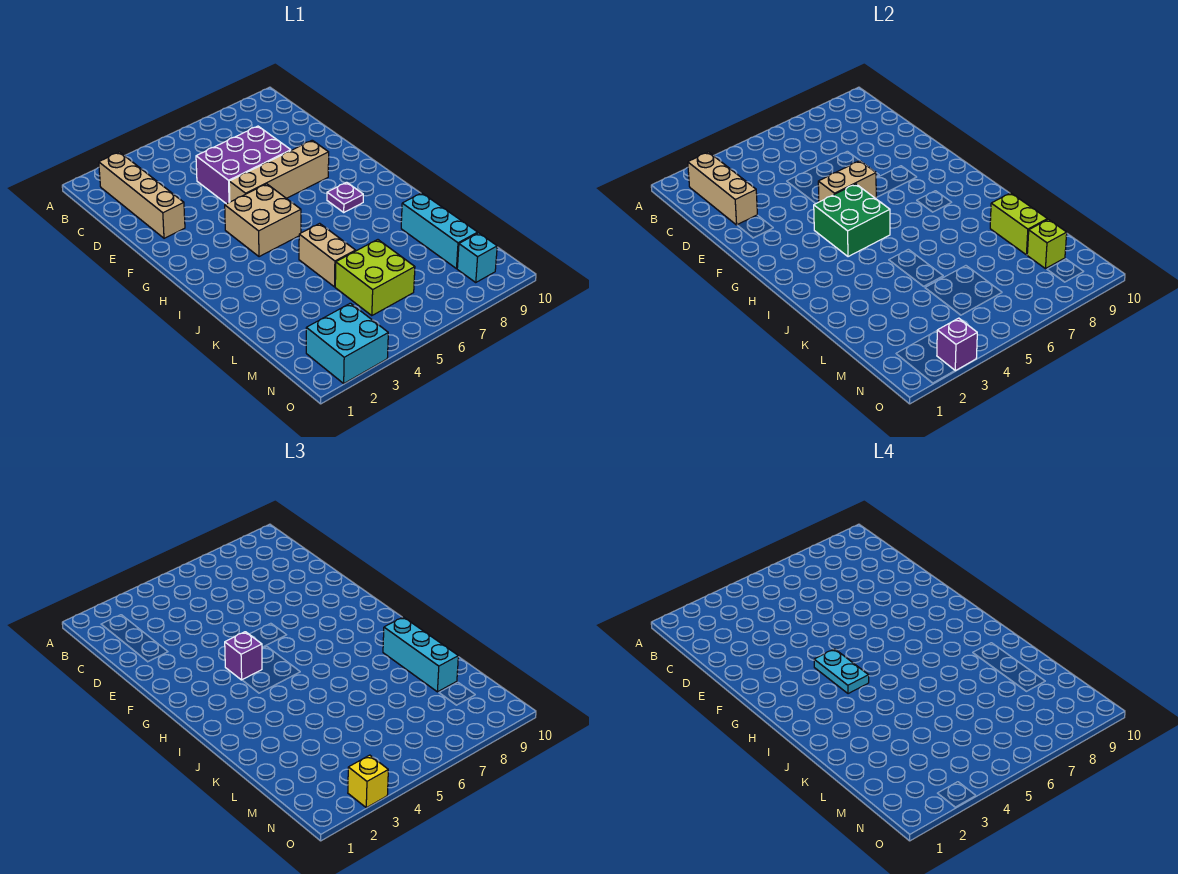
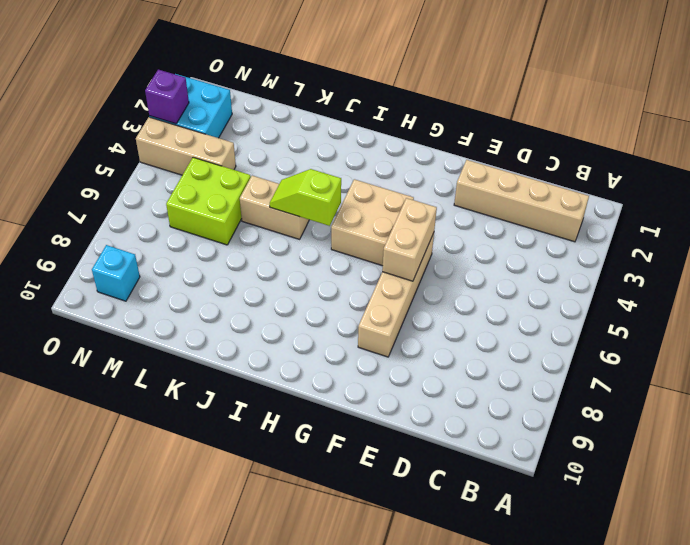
lime slope I5:J5 level 2 top I -> none
tan brick M4:O4 level 1 -> tan brick B2:D2 level 2
none -> purple brick D5:E7 level 1
none -> purple plate H8 level 1
none -> cyan brick K9:M9 level 1

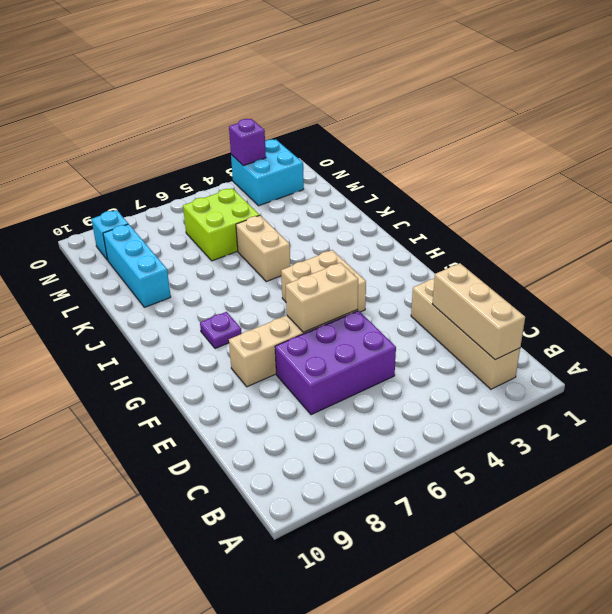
none -> green brick G4:H5 level 2
none -> lime brick K9:L9 level 2
none -> lime brick M9 level 2

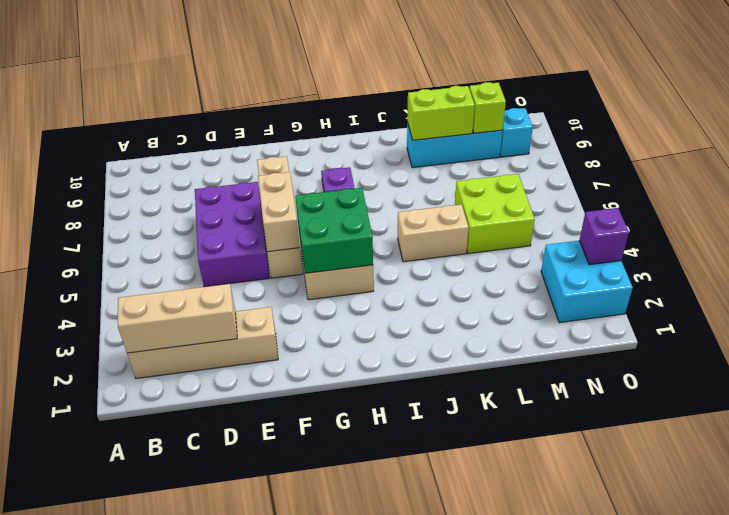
none -> purple brick G4 level 3
none -> cyan brick J9:L9 level 3
none -> yellow brick O3 level 3

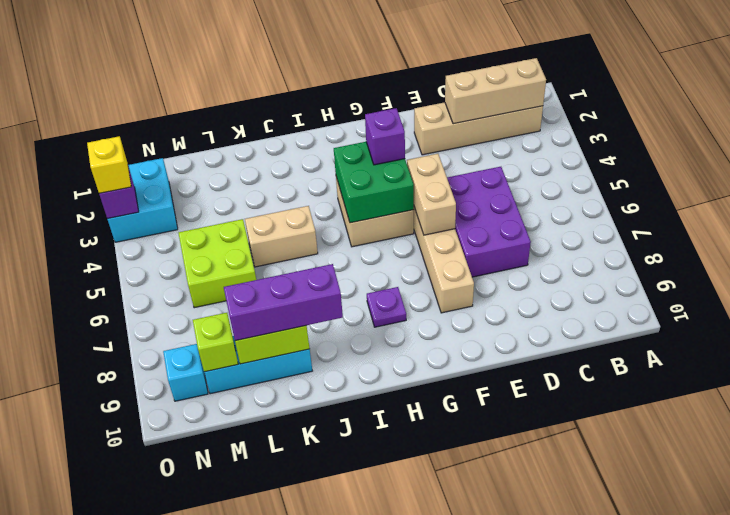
purple brick J9:L9 level 3 -> cyan brick J9:L9 level 3
none -> cyan plate G4:H4 level 4

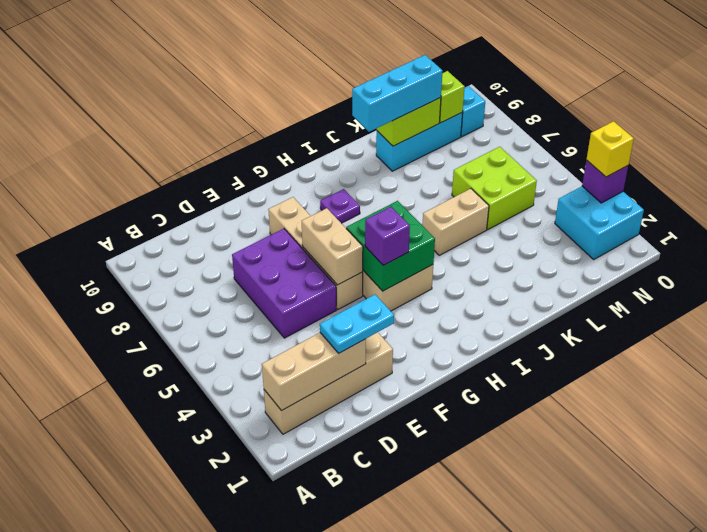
cyan plate D2:E2 level 3 -> cyan plate G4:H4 level 4

